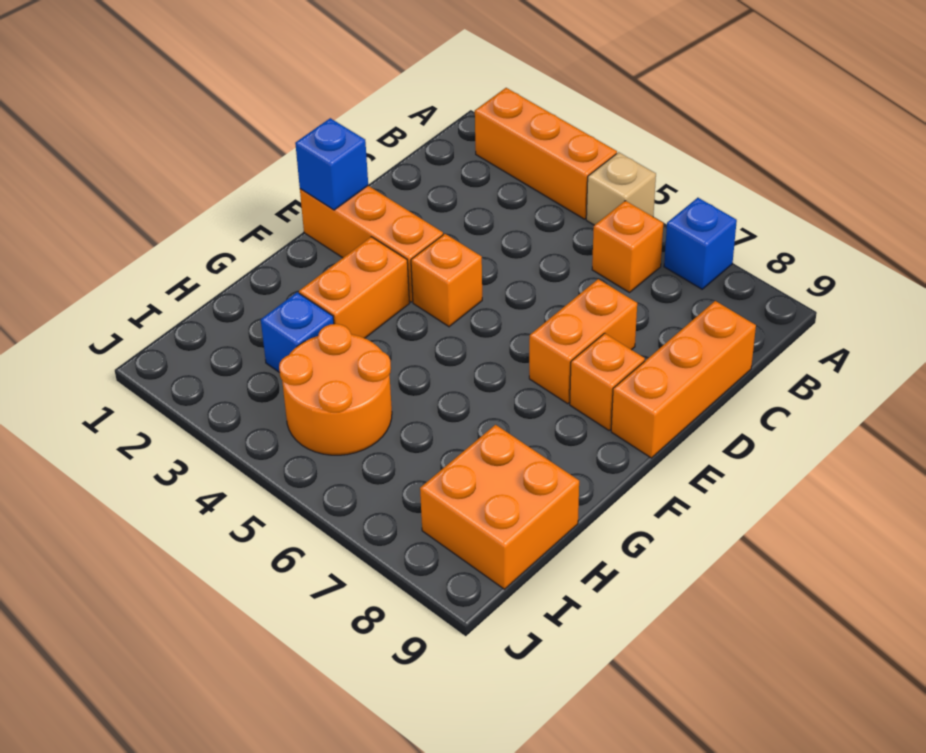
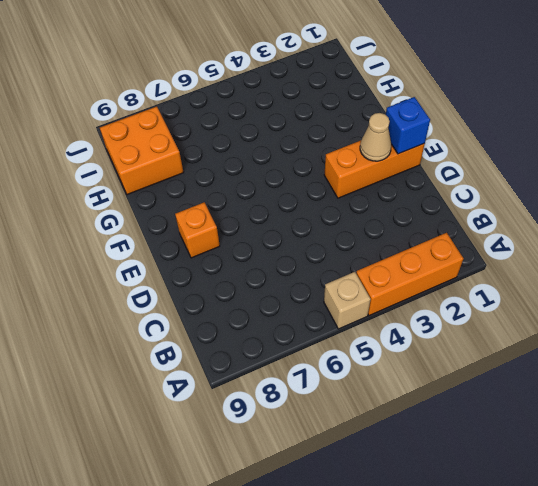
tan cone E2 level 2 -> none
none -> blue brick A7 level 1
none -> orange brick B6 level 1
none -> orange brick C9:E9 level 1

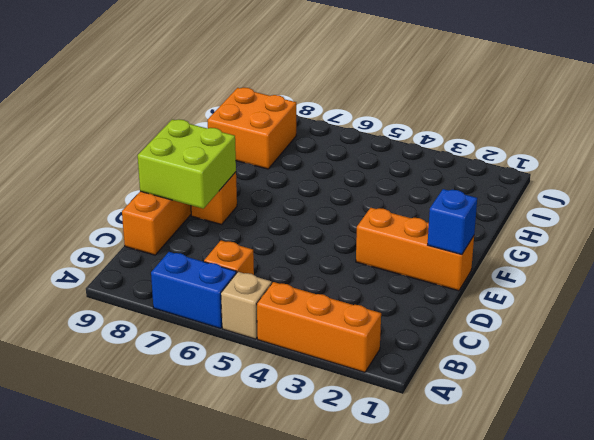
blue brick A6:A7 level 1 -> blue brick A7 level 1
lime brick D8:E9 level 2 -> none
none -> orange brick D7:E7 level 1
none -> orange brick E4 level 1
none -> orange brick F3:G3 level 1

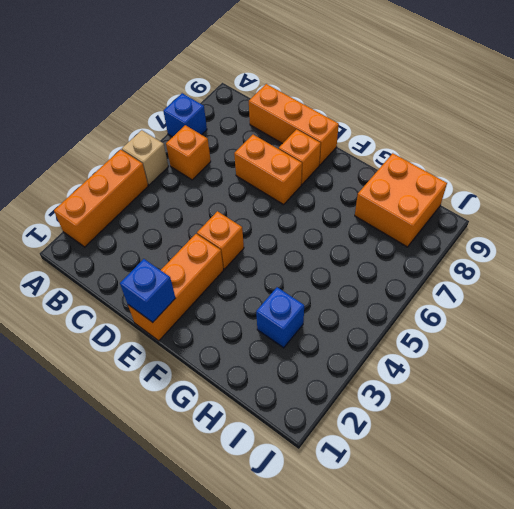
none -> orange brick F3:G3 level 1
none -> orange round brick H4:I5 level 1

